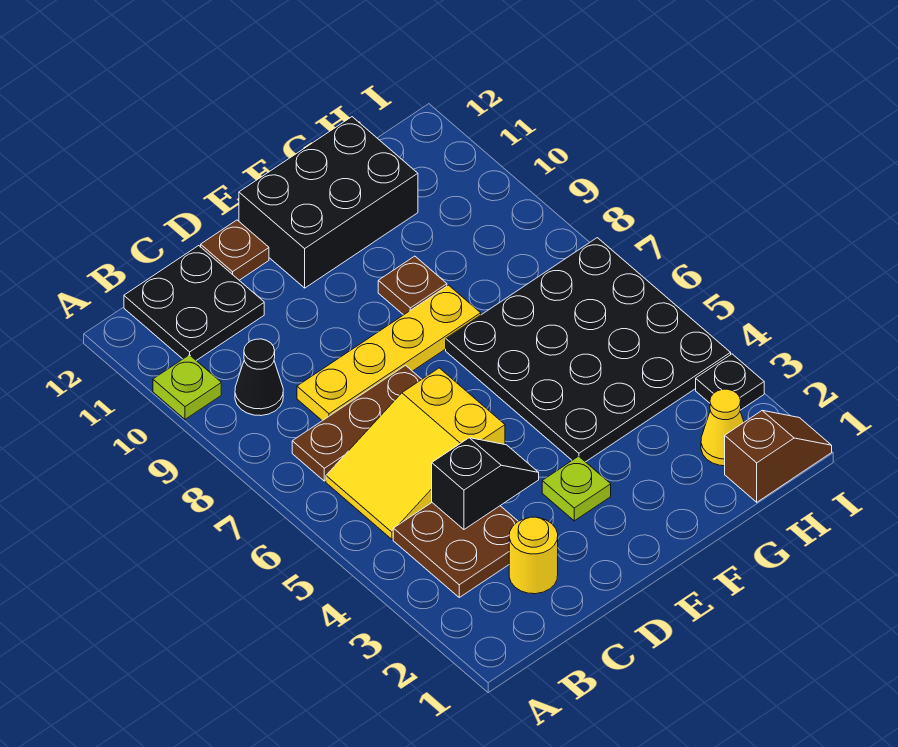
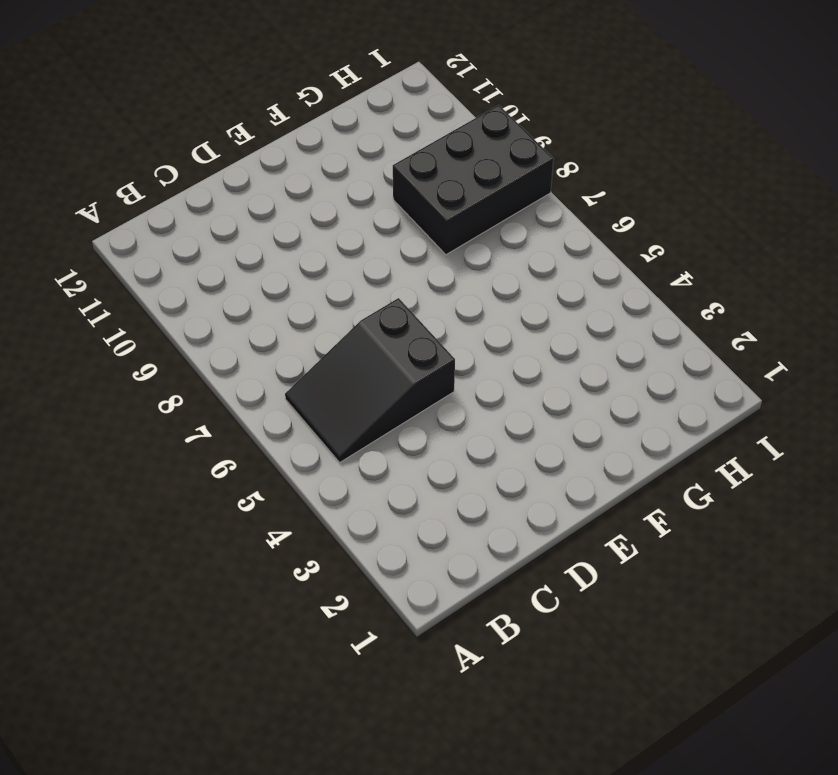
black slope B5:D6 level 1 top D -> yellow slope B5:D6 level 1 top D
black brick G8:I9 level 1 -> black brick E11:G12 level 1
none -> lime plate A10 level 1
none -> brown plate B3:C4 level 1
none -> brown plate B7:D7 level 1

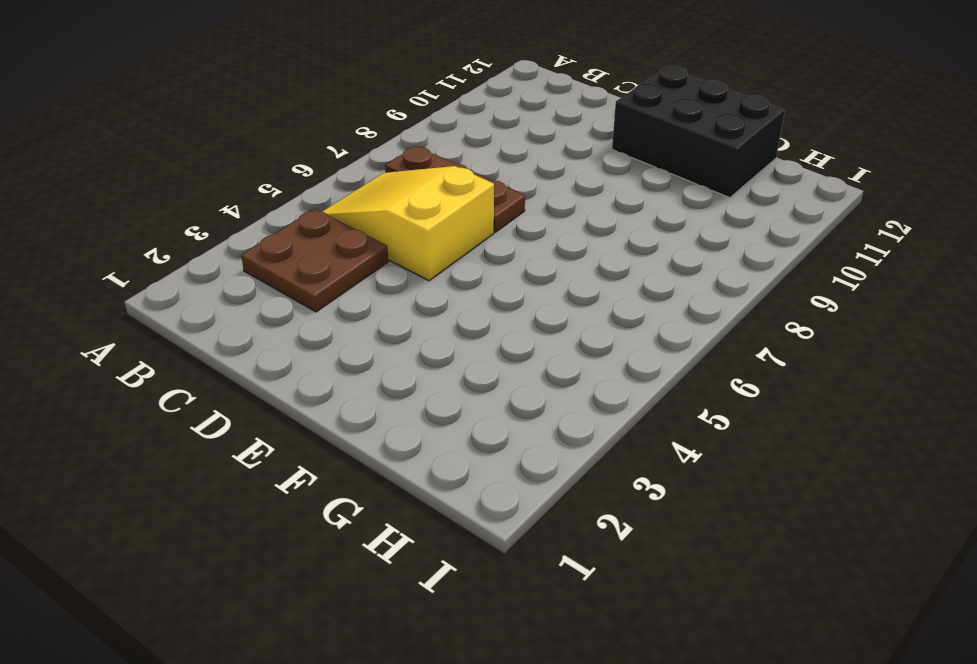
none -> lime plate A10 level 1
none -> black cone B9 level 1
none -> black plate B11:C12 level 1

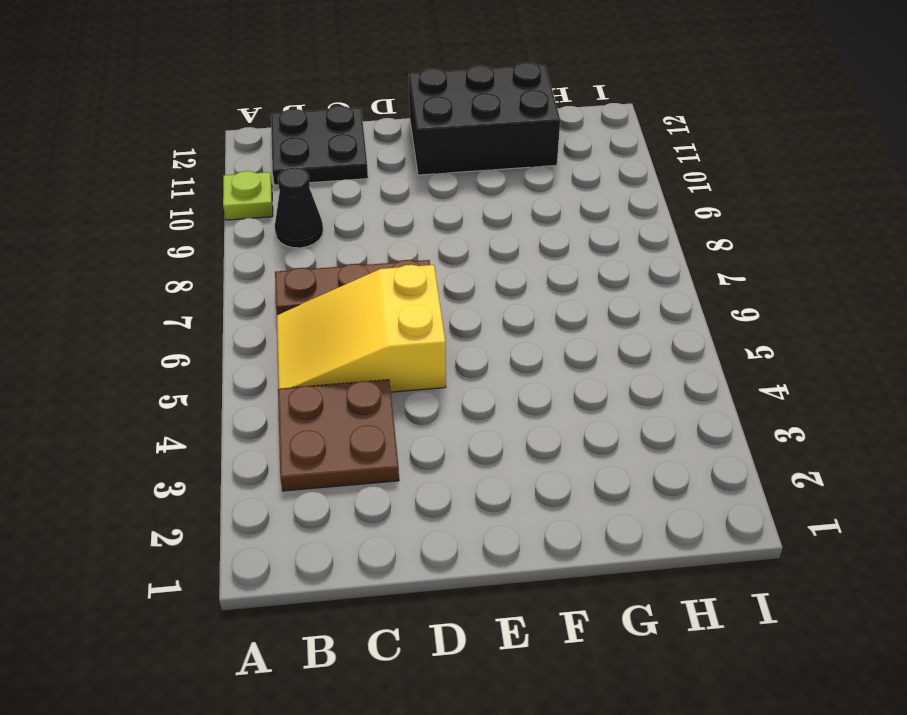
none -> yellow round brick C2 level 1
none -> yellow plate C8:F8 level 1
none -> brown plate D12 level 1

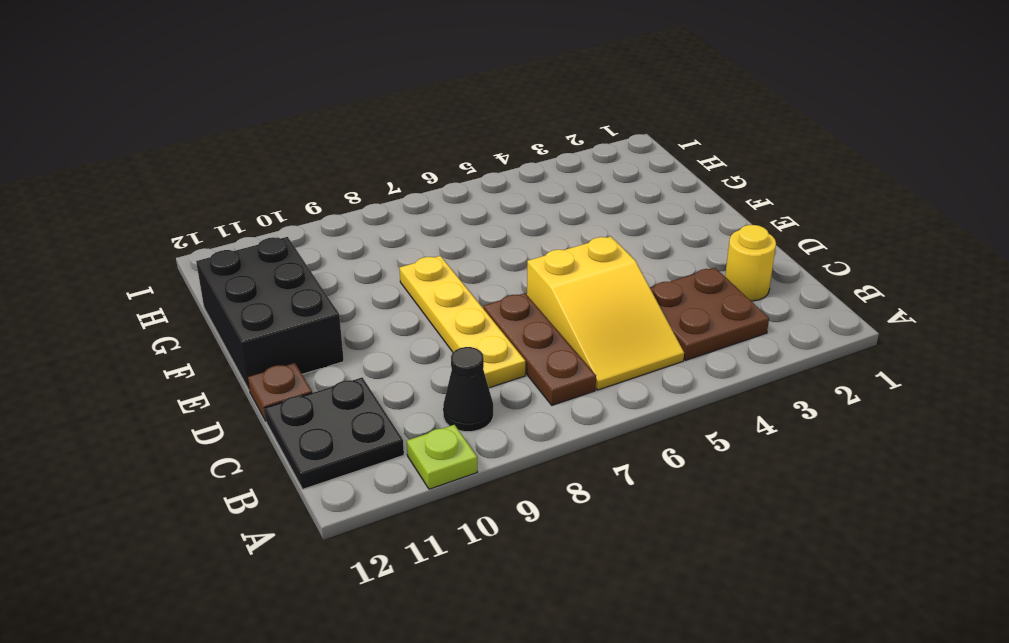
none -> lime plate E3 level 1
none -> black plate F4:I7 level 1
none -> brown plate F9 level 1

